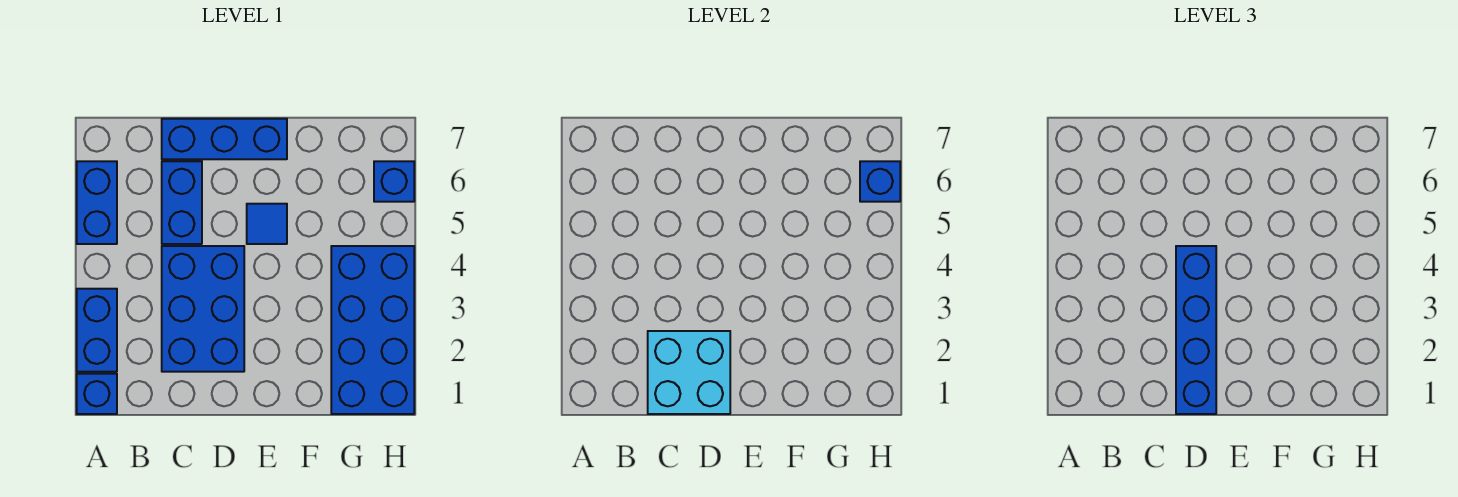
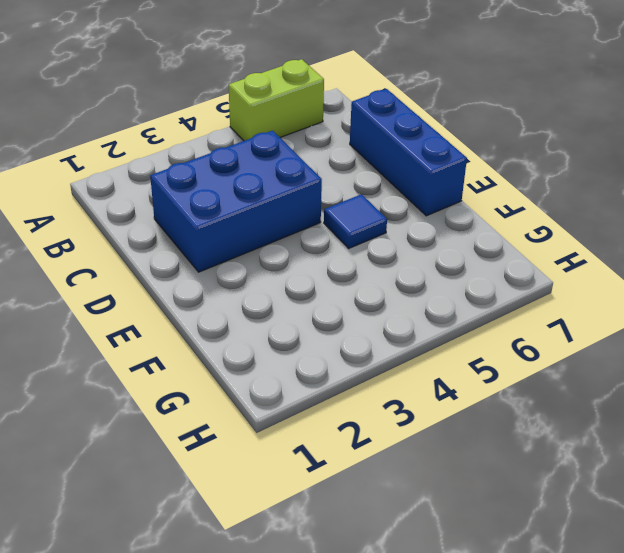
lime brick A5:A6 level 1 -> blue brick A5:A6 level 1
none -> blue brick A1 level 1
none -> blue brick A2:A3 level 1
none -> blue brick C5:C6 level 1

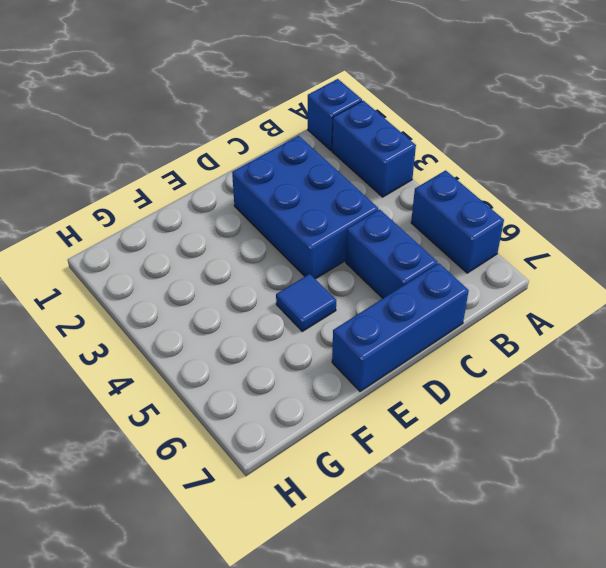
none -> blue brick G1:H4 level 1
none -> blue brick H6 level 1
none -> cyan brick C1:D2 level 2

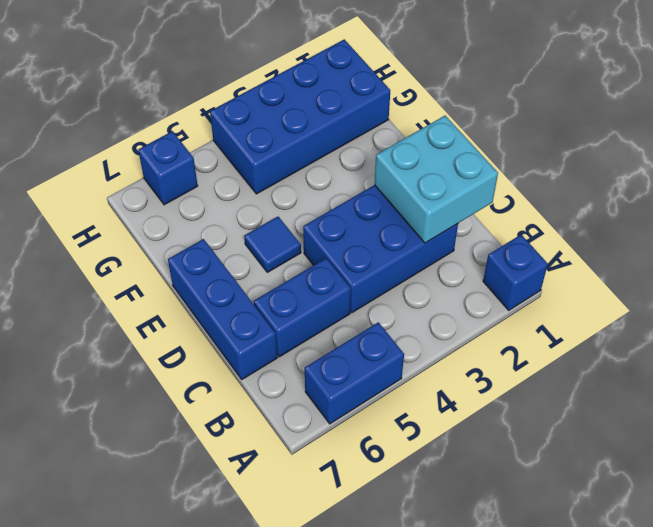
none -> blue brick A2:A3 level 1
none -> blue brick H6 level 2
none -> blue brick D1:D4 level 3

